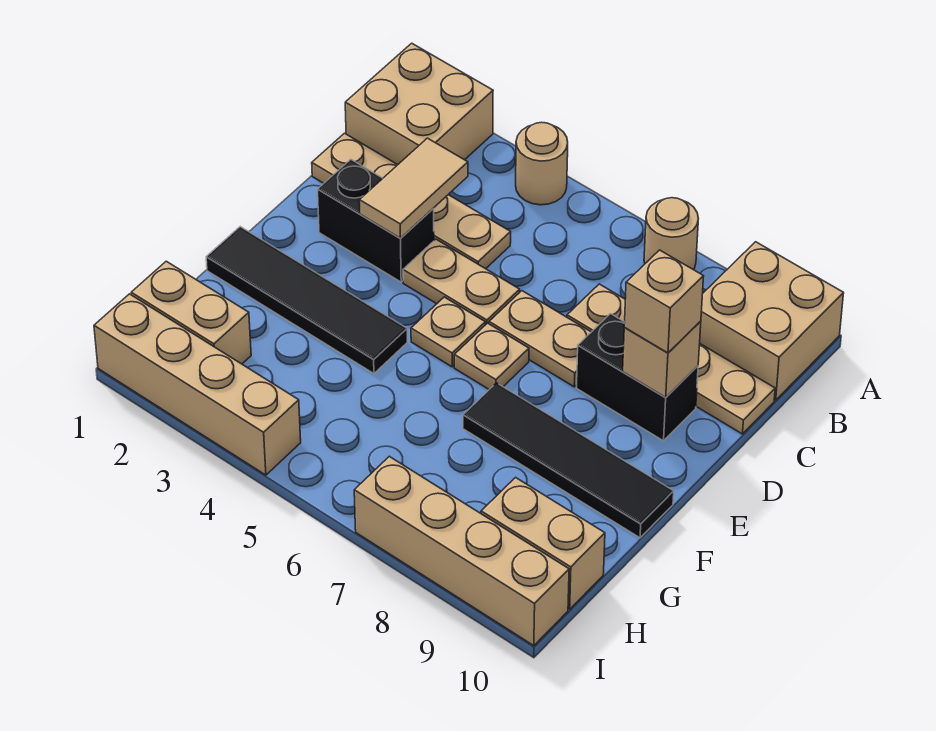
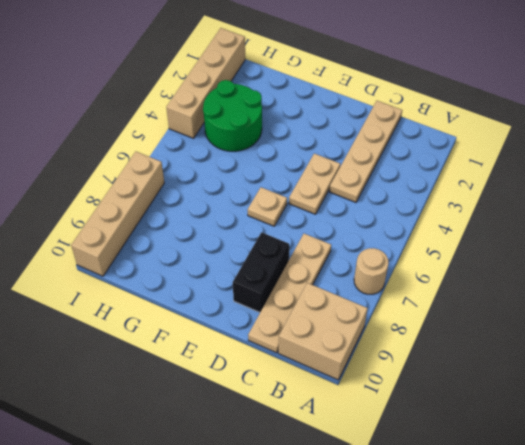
green round brick G3:H4 level 1 -> none
none -> tan brick A1:B2 level 1
none -> tan round brick A4 level 1
none -> black brick D2:D3 level 1

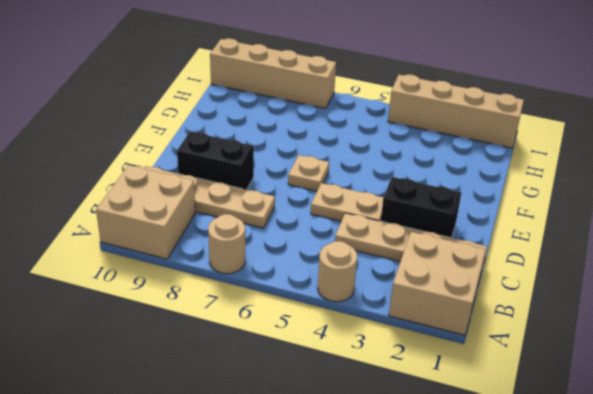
none -> tan plate D6:D7 level 1
none -> tan plate E5 level 1
none -> black tile F1:F4 level 1

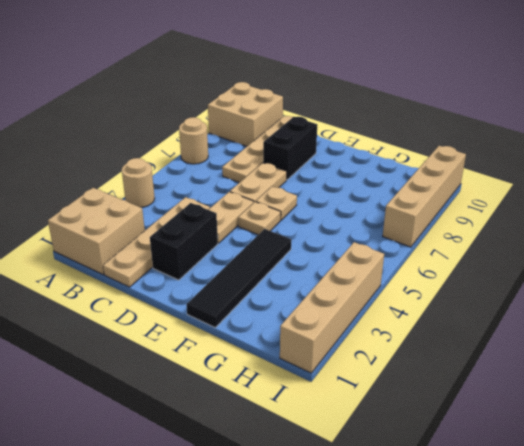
none -> black tile F7:F10 level 1
none -> tan brick H1:H2 level 1
none -> tan brick H9:H10 level 1

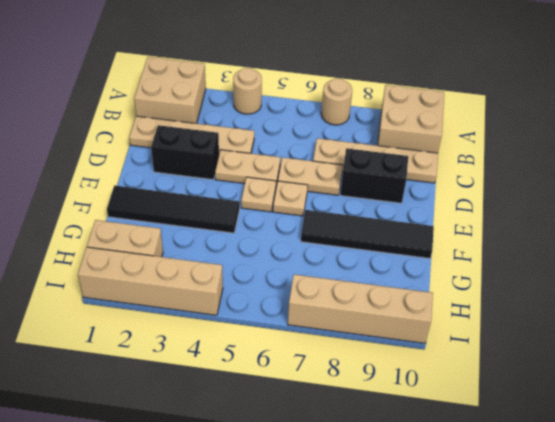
none -> tan brick H9:H10 level 1
none -> tan tile C3:D3 level 2
none -> tan brick D9 level 2

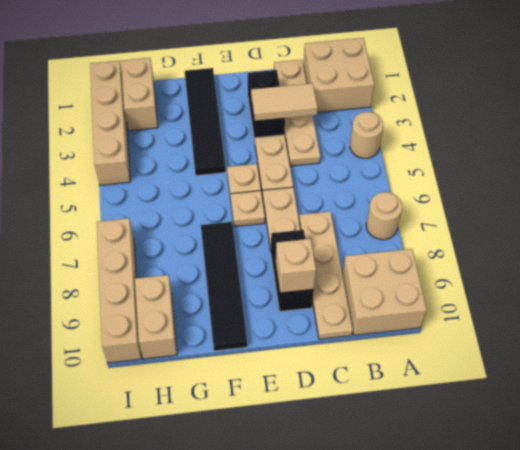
none -> tan brick D9 level 3

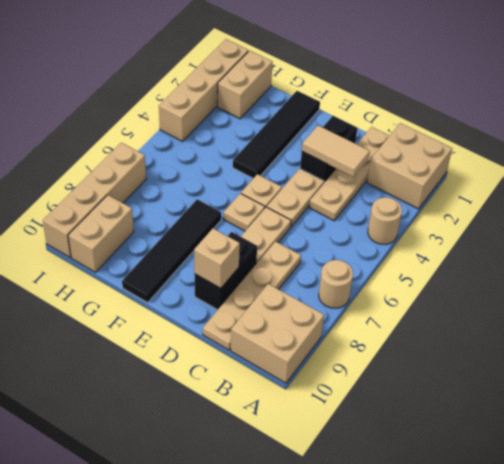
none -> tan brick D9 level 3

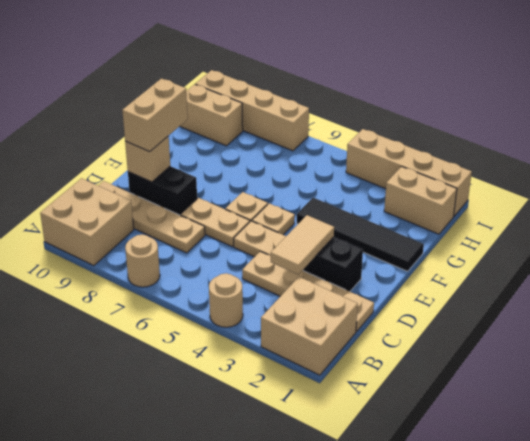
tan brick D9:E9 level 3 -> tan brick D9 level 3
none -> black tile F7:F10 level 1

